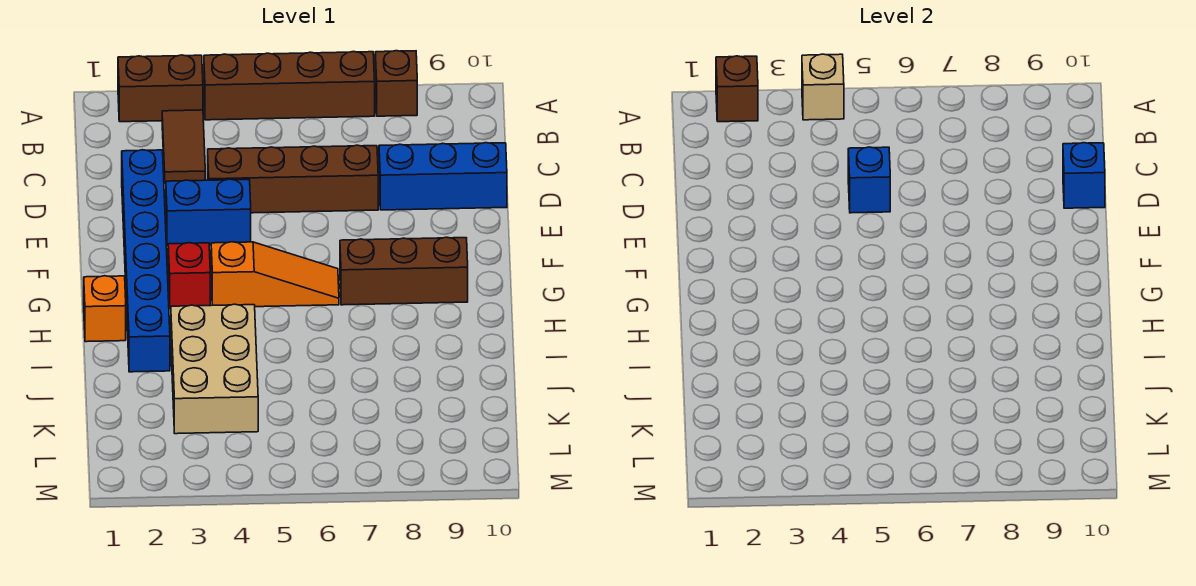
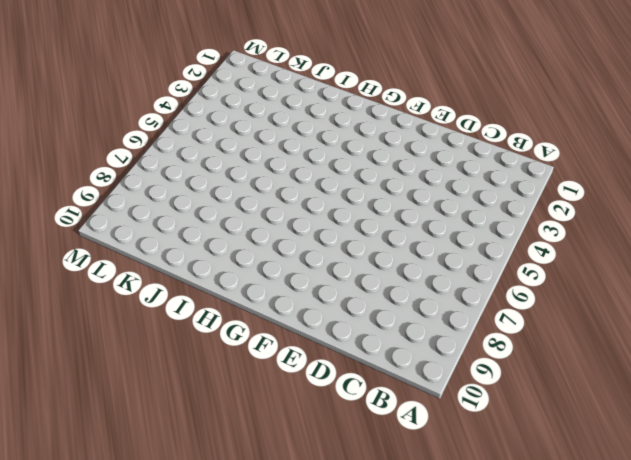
none -> brown brick A2:A3 level 1
none -> brown brick A4:A7 level 1
none -> brown brick A8 level 1

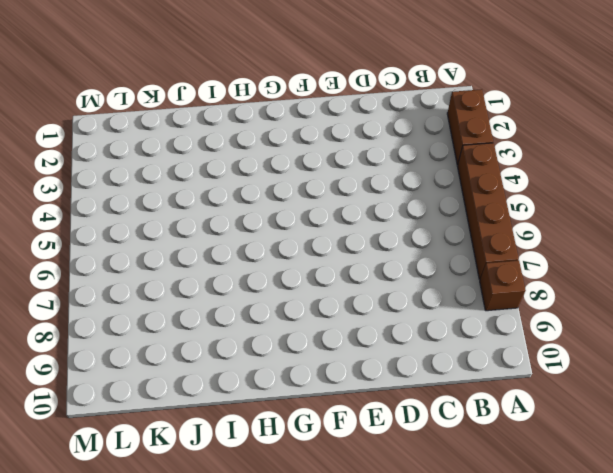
none -> brown tile B3:C3 level 1
none -> blue brick D2:I2 level 1
none -> brown brick D4:D7 level 1

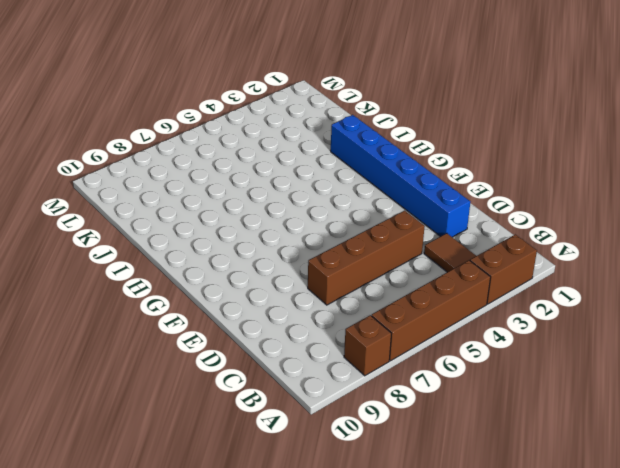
none -> blue brick D8:D10 level 1
none -> blue brick E3:E4 level 1
none -> red brick G3 level 1

